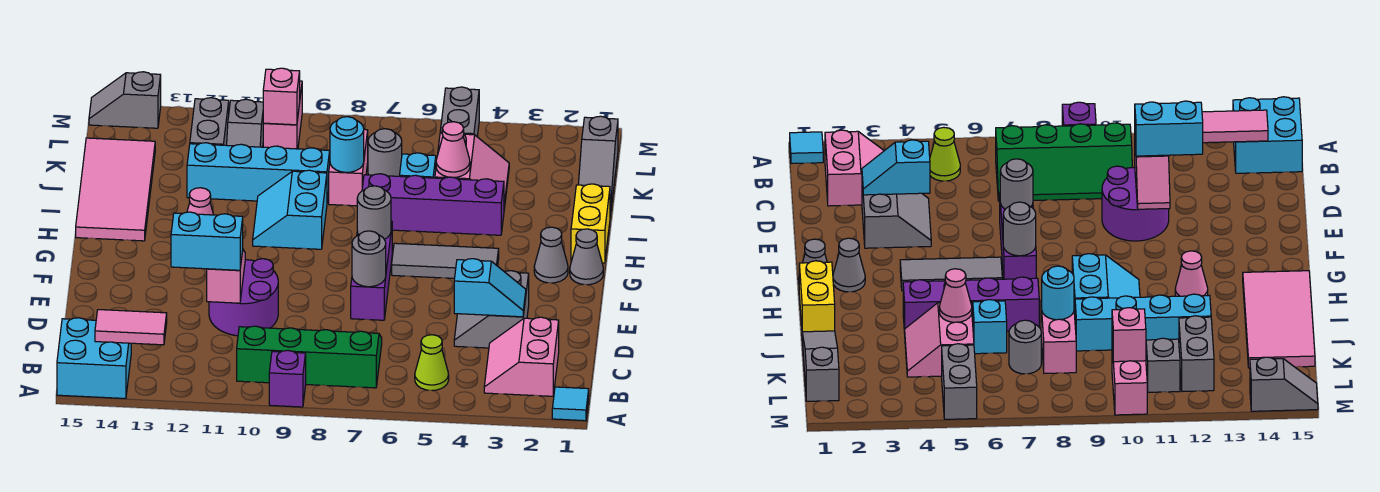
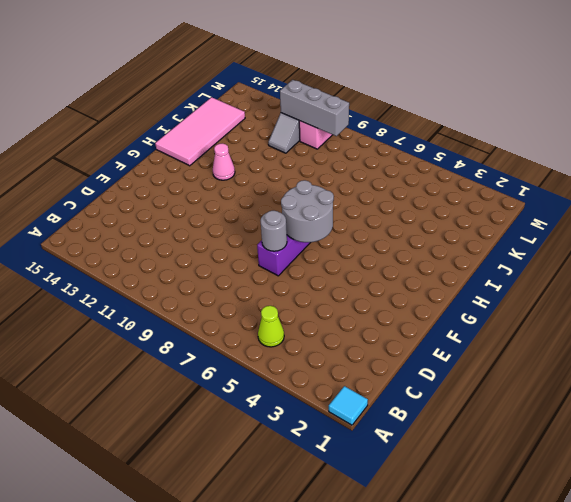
grey round brick F6:G7 level 2 -> grey round brick G7 level 2
grey brick L9:L11 level 2 -> pink brick L10 level 2
none -> purple brick A9 level 1
none -> cyan brick A14:B15 level 1
none -> pink slope B2:C3 level 1 top 2
none -> green slope B7:C10 level 1 top B

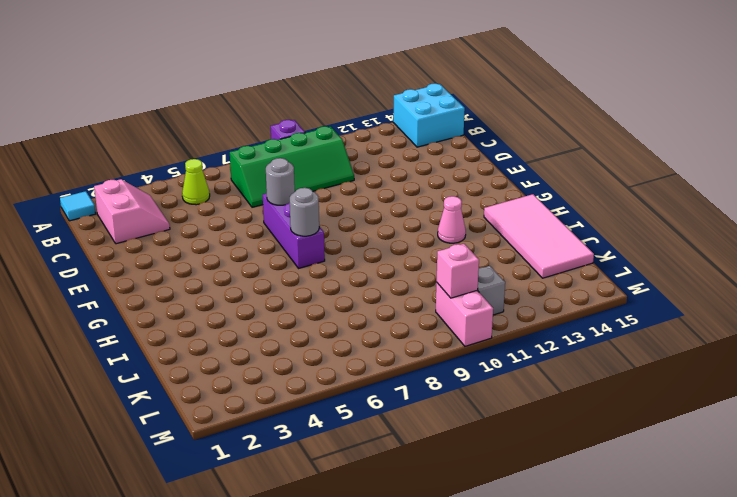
none -> grey slope D3:E4 level 1 top 3
none -> purple round brick D10:E11 level 1
none -> grey cone G1 level 1
none -> grey cone G2 level 1

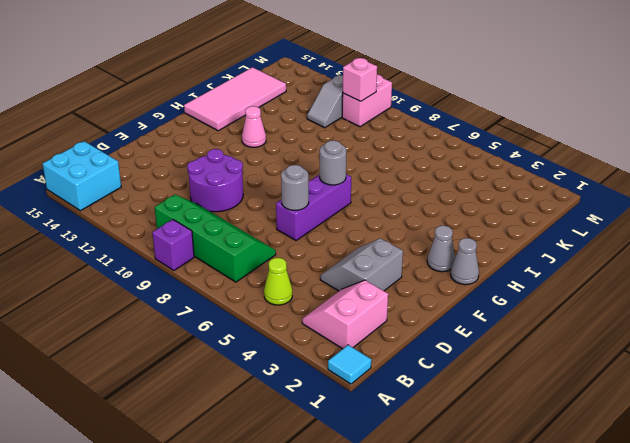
none -> grey tile G4:G6 level 1
none -> yellow brick H1:I1 level 1
none -> cyan slope H9:I10 level 1 top 9
none -> purple brick I4:I7 level 1

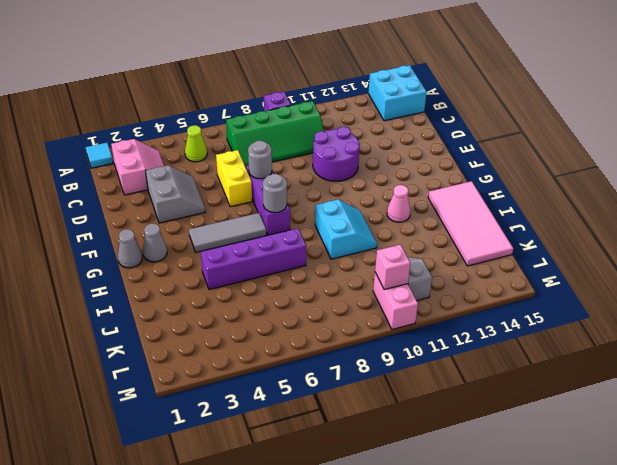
yellow brick D6:E6 level 1 -> yellow brick H1:I1 level 1
none -> grey slope J1:L1 level 1 top L
none -> pink slope J4:K5 level 1 top 5
none -> cyan brick J6 level 1
none -> pink brick J8:K8 level 1

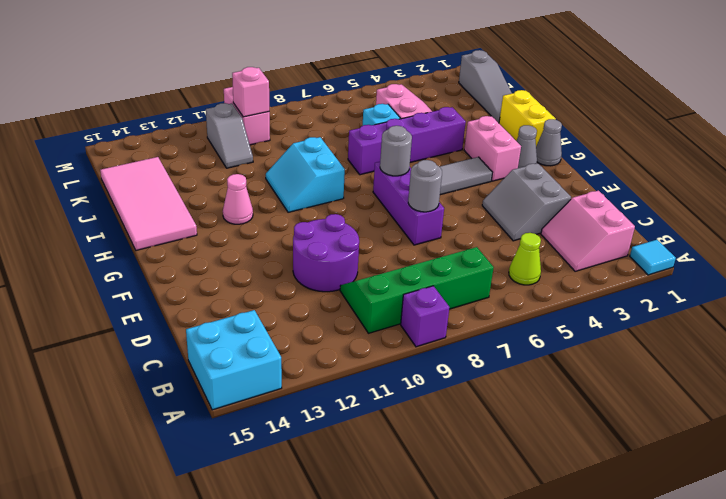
pink brick G3:H3 level 1 -> pink brick J8:K8 level 1
none -> cyan brick J9:J12 level 1
none -> grey round brick K7 level 1
none -> grey brick K12:L12 level 1
none -> grey brick L5:M5 level 1

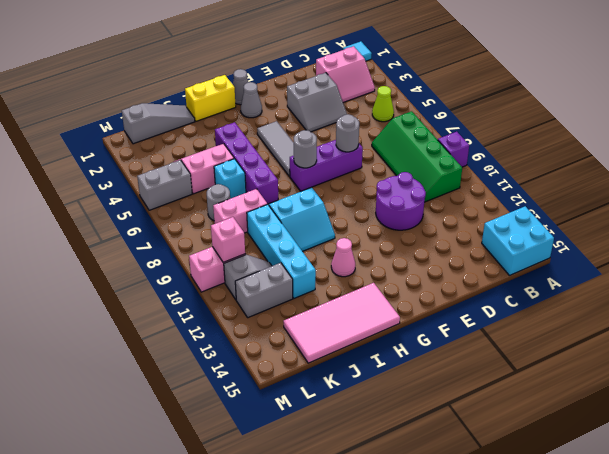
none -> grey slope M14:M15 level 1 top 14
none -> pink tile B13:B14 level 2
none -> cyan slope D3:D4 level 2 top 4
none -> pink slope D11:E11 level 2 top D

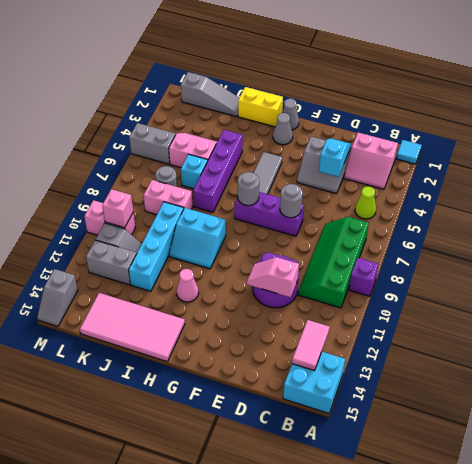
none -> pink cone J5 level 2
none -> cyan round brick J8 level 2
none -> cyan brick D11:D12 level 3

